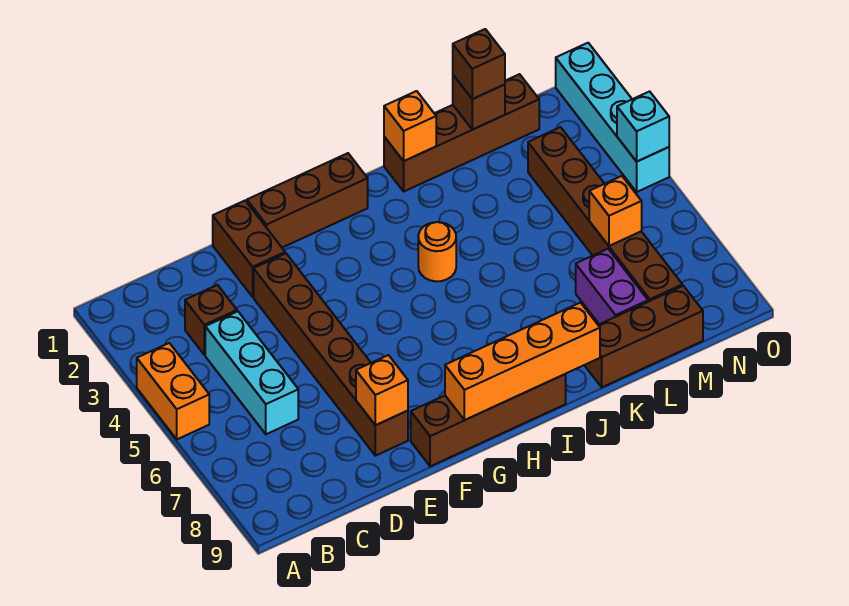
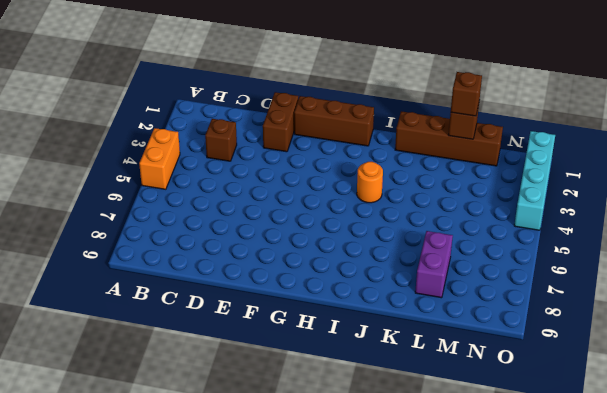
none -> cyan brick C4:C6 level 1
none -> brown brick E3:E8 level 1
none -> brown brick F9:I9 level 1

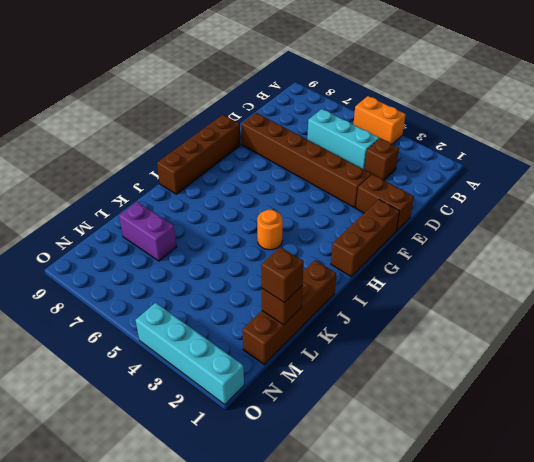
none -> brown brick K9:M9 level 1
none -> brown brick M3:M8 level 1
none -> orange brick E8 level 2

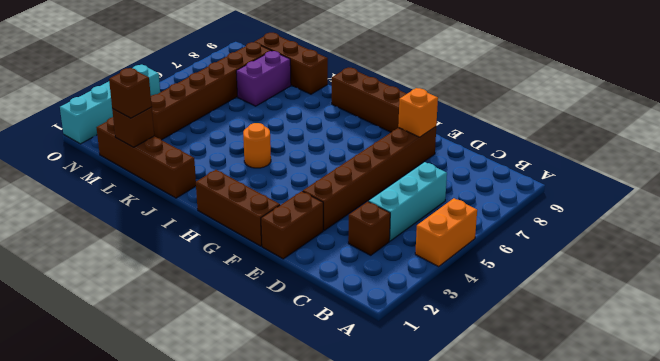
none -> orange brick G9:J9 level 2
none -> orange brick J1 level 2
none -> orange brick M6 level 2

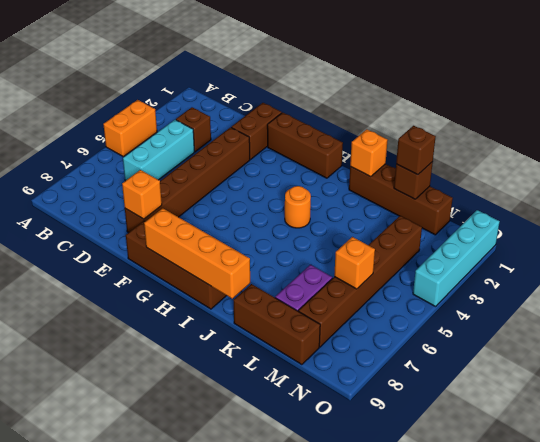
none -> cyan brick O4 level 2

